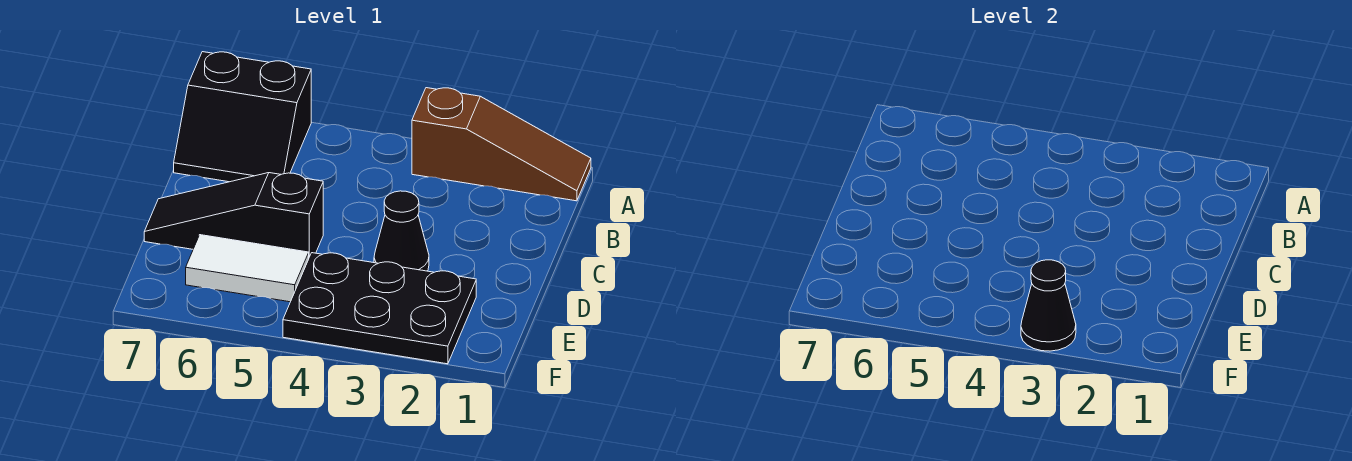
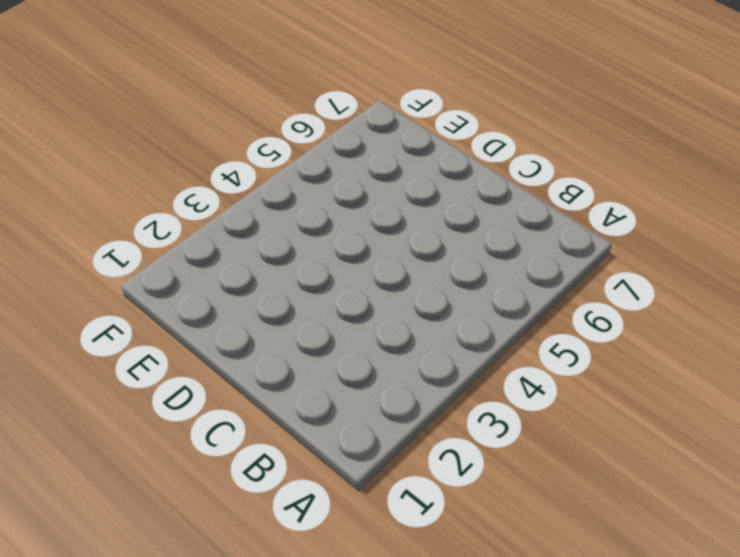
none -> brown slope A1:A3 level 1 top 3
none -> black slope A6:B7 level 1 top A

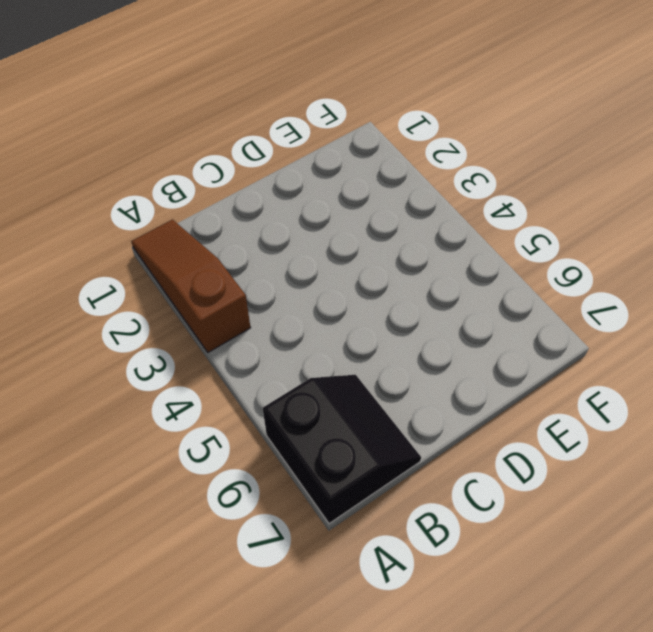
none -> black cone D3 level 1
none -> black slope D5:D7 level 1 top 5

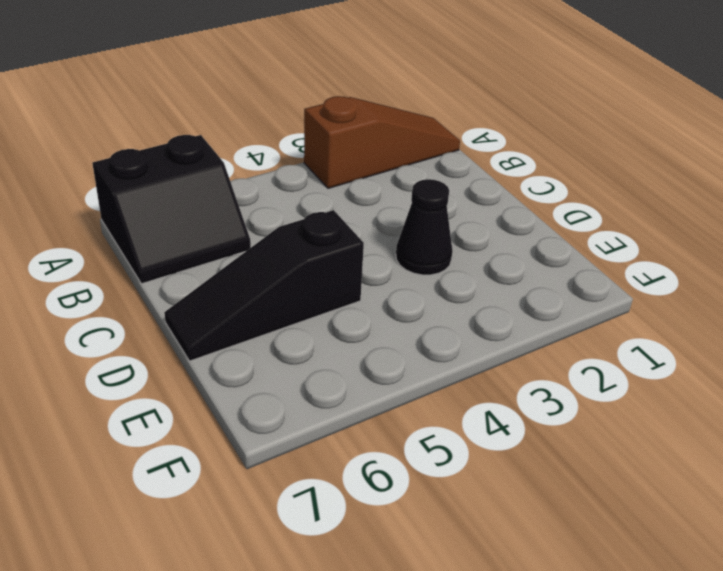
none -> black plate E2:F4 level 1
none -> white tile E5:E6 level 1

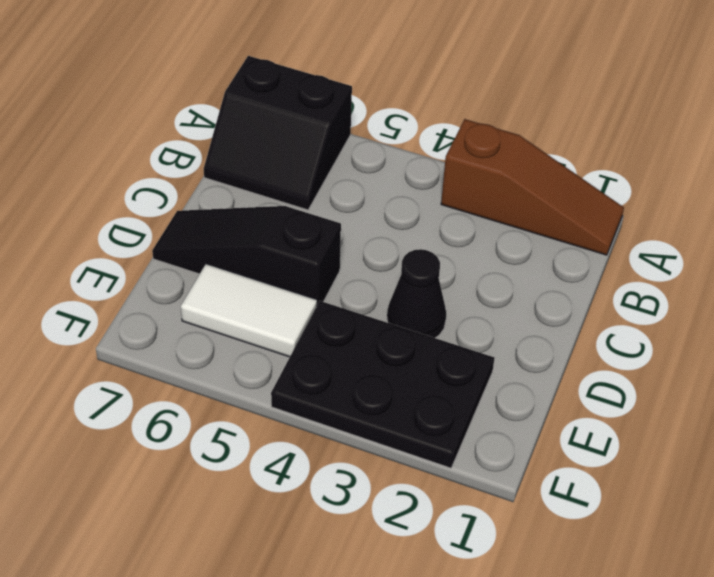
none -> black cone F3 level 2

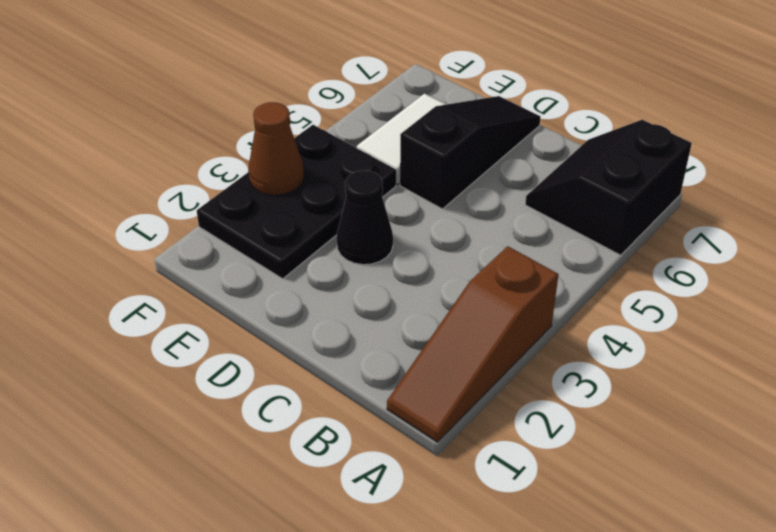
brown cone F3 level 2 -> black cone F3 level 2

